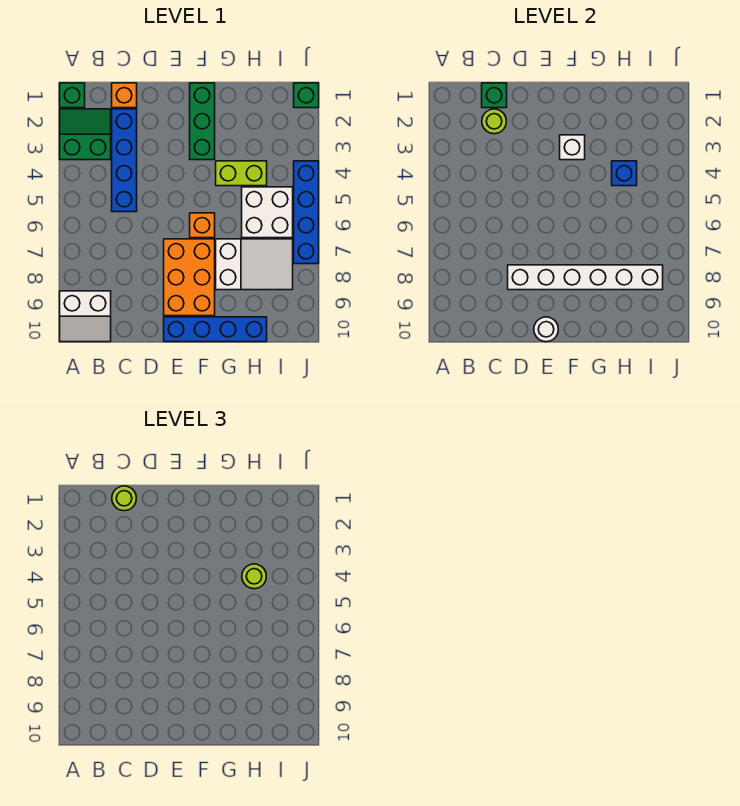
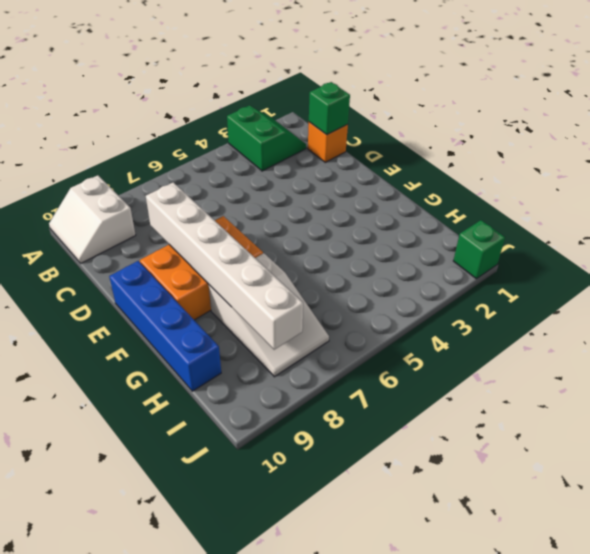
none -> green brick A1 level 1
none -> blue brick C2:C5 level 1
none -> green brick F1:F3 level 1

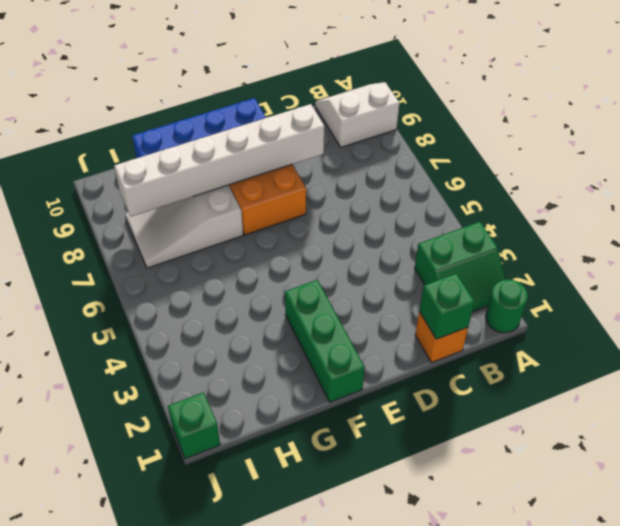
green round brick A1 level 1 -> green brick A1 level 1
none -> blue brick C2:C5 level 1
none -> orange brick F6 level 1
none -> lime brick G4:H4 level 1

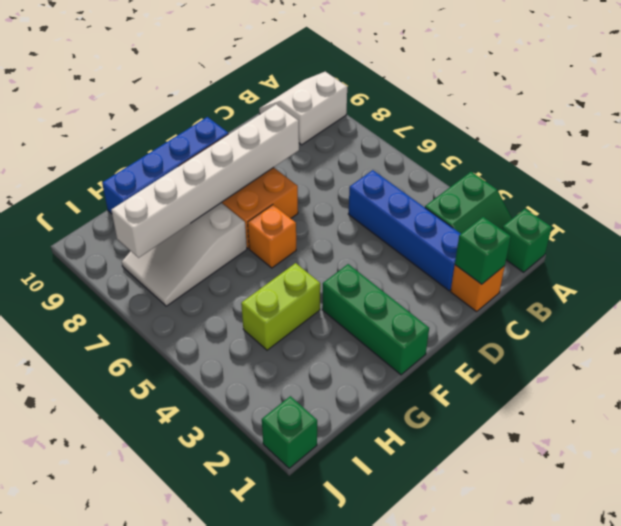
none -> white brick H5:I6 level 1
none -> blue brick J4:J7 level 1
none -> lime round brick C2 level 2

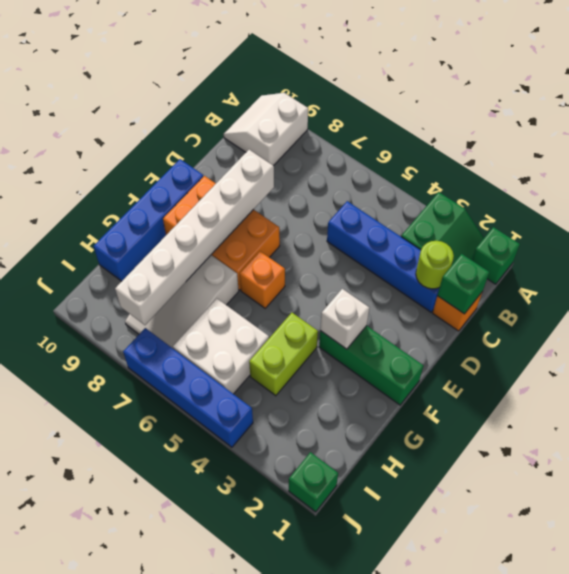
none -> white round brick E10 level 2
none -> blue brick H4 level 2
none -> lime round brick C1 level 3

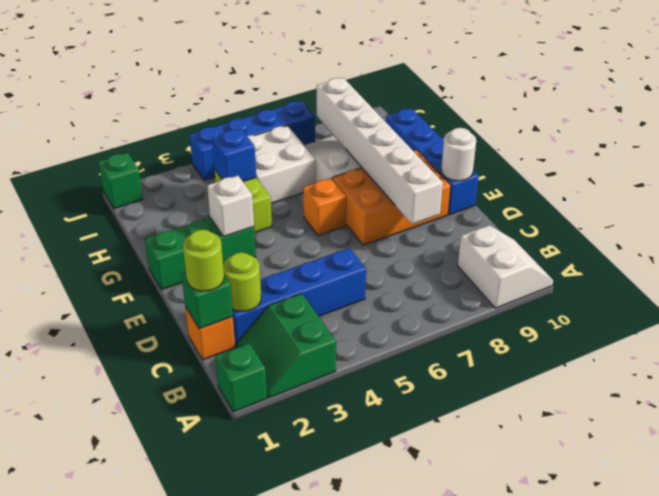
none -> lime round brick H4 level 3

